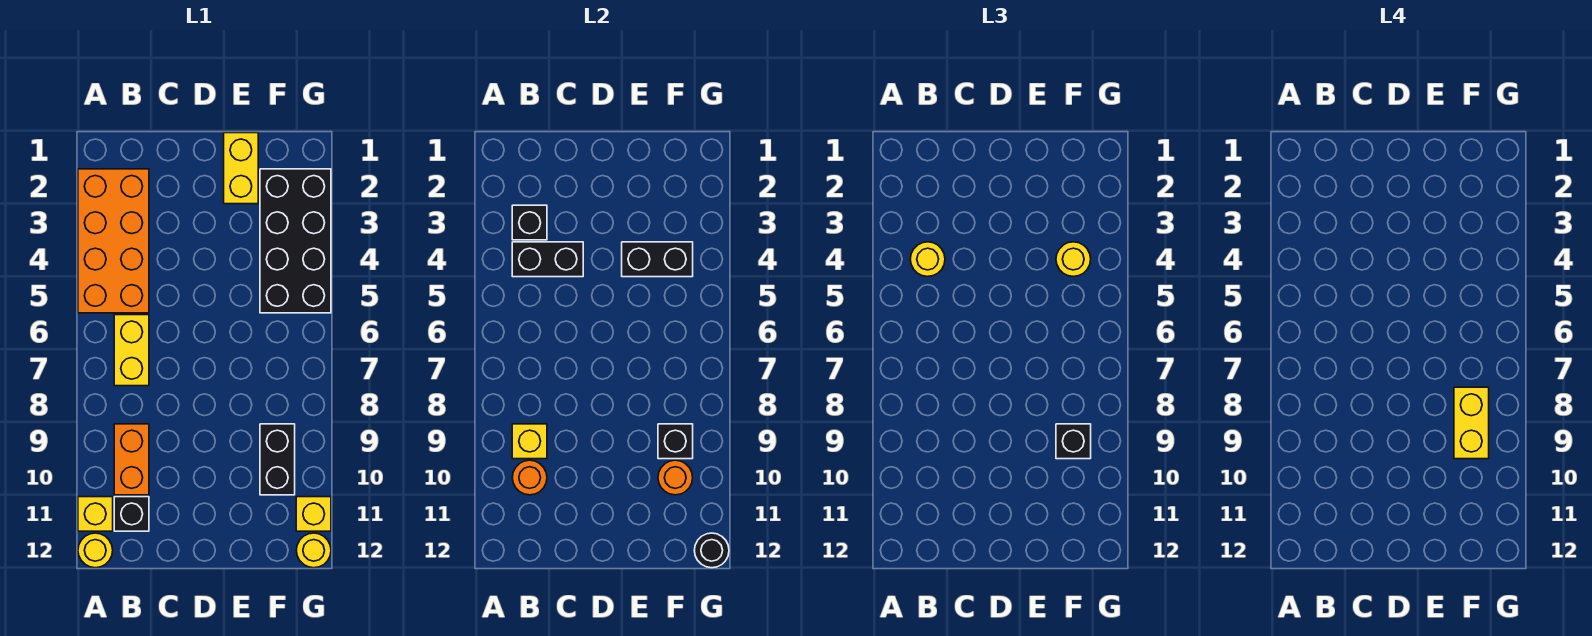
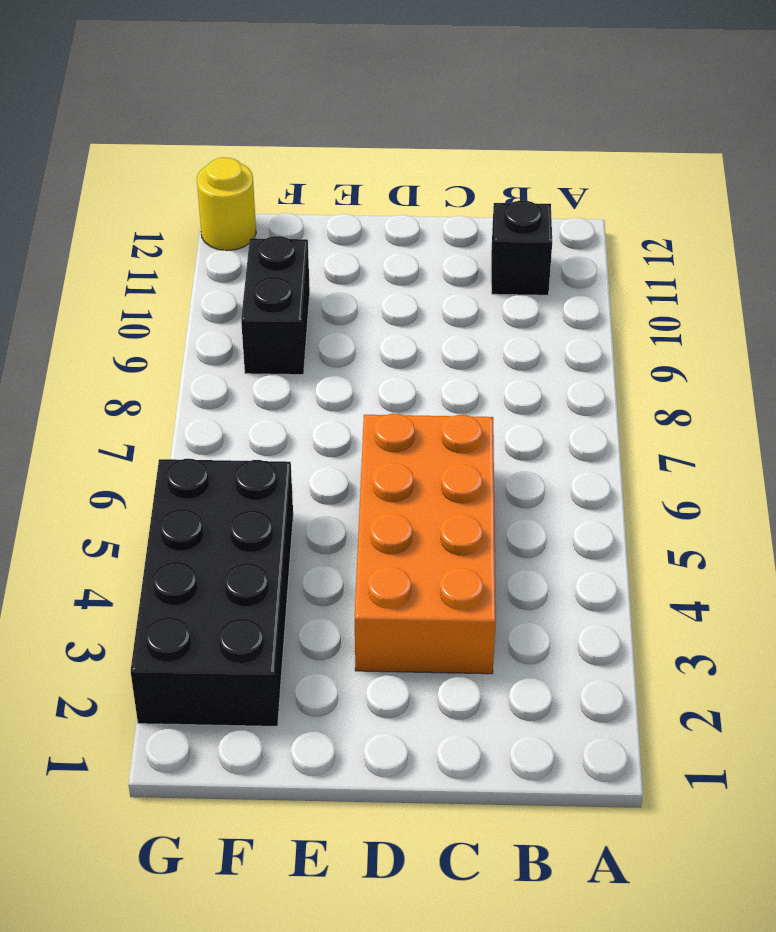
orange brick C3:D6 level 1 -> orange brick A2:B5 level 1
none -> yellow brick A11 level 1
none -> yellow round brick A12 level 1
none -> yellow brick B6:B7 level 1

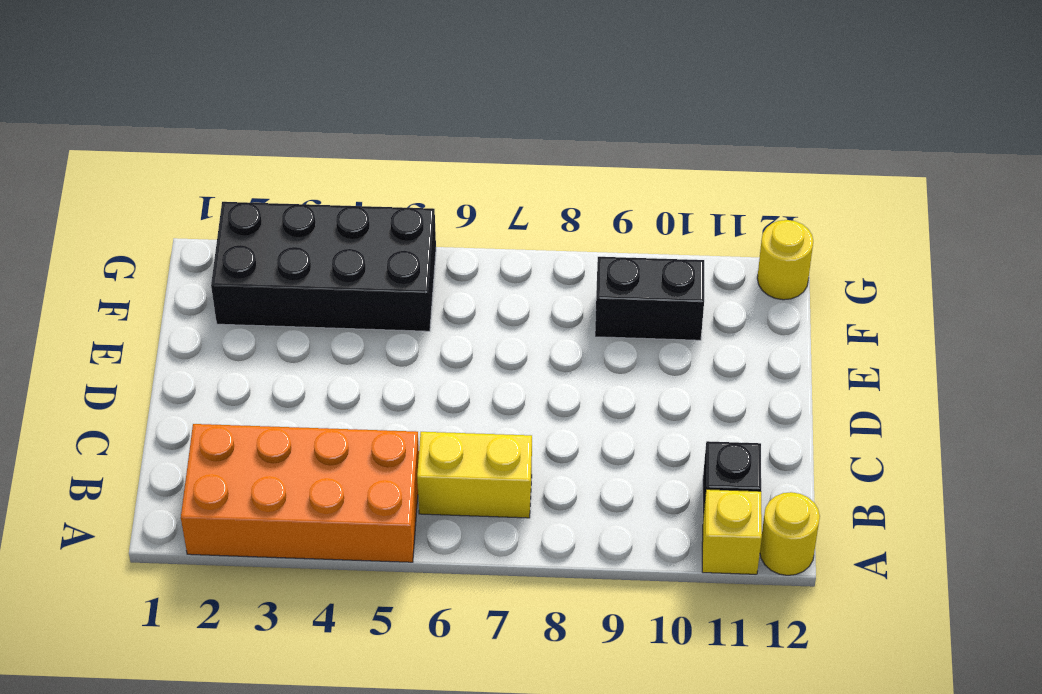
none -> orange brick B9:B10 level 1
none -> yellow brick E1:E2 level 1
none -> yellow brick G11 level 1

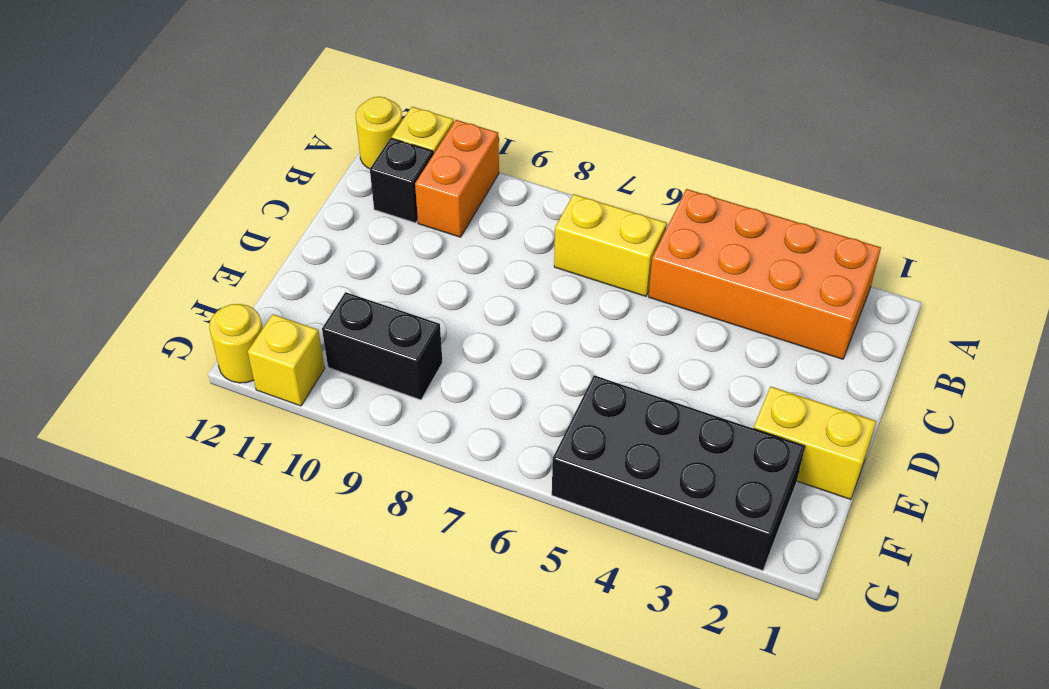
orange brick A10:B10 level 1 -> orange brick B9:B10 level 1
none -> black brick B3 level 2
none -> black brick B4:C4 level 2
none -> yellow brick B9 level 2

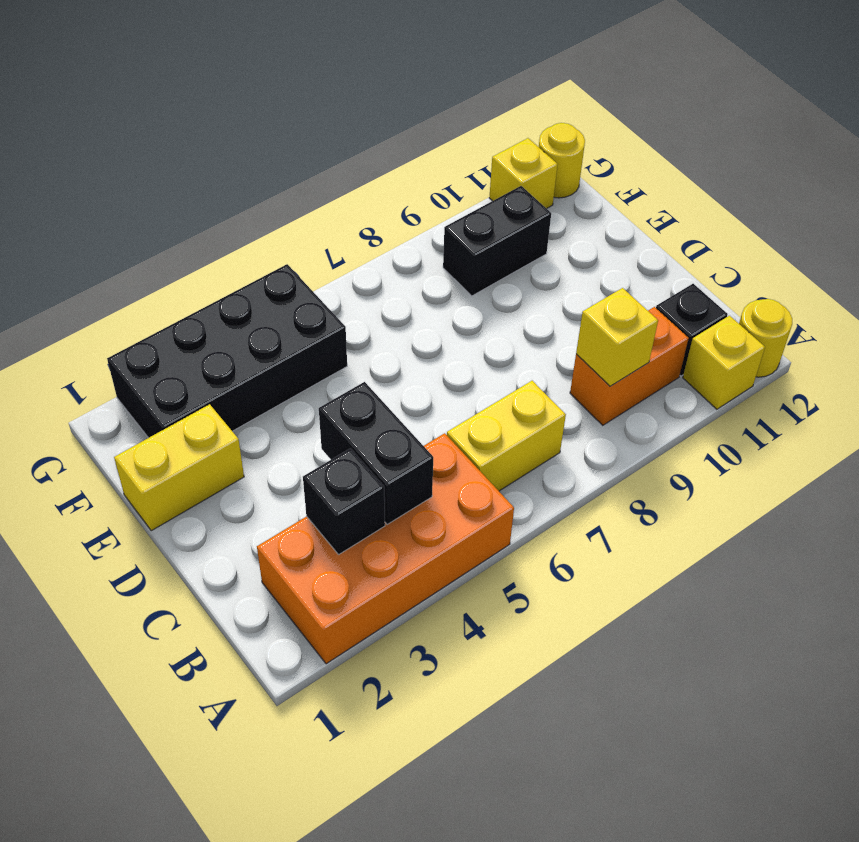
none -> orange round brick B10 level 2
none -> black brick E4:F4 level 2
none -> black brick F9 level 2

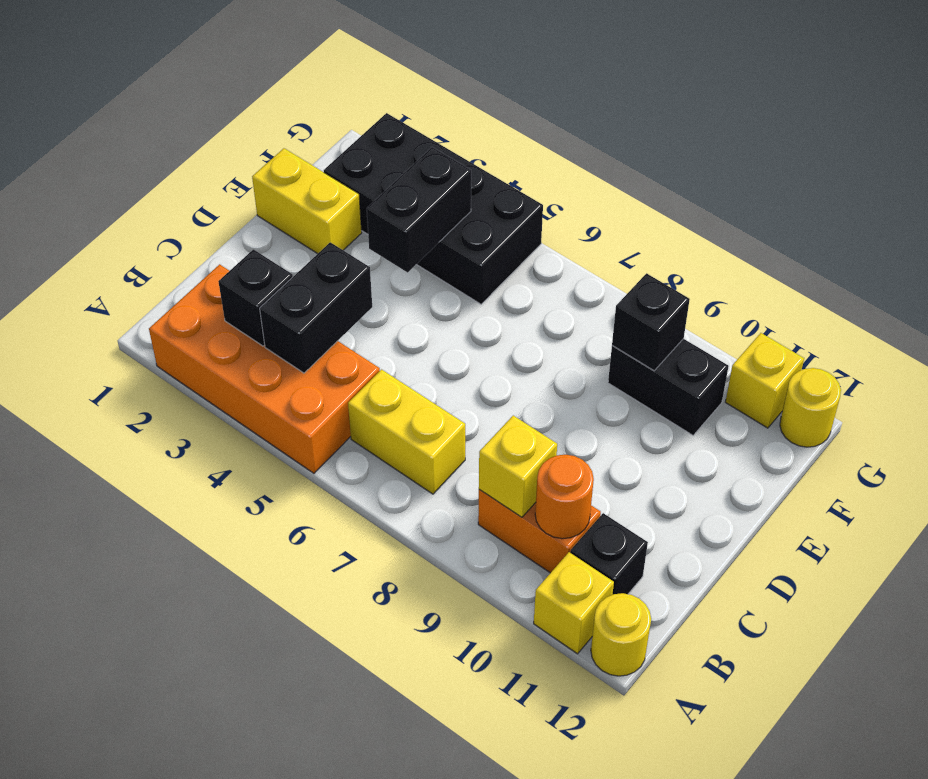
none -> orange round brick F10 level 2
none -> black round brick G12 level 2
none -> yellow round brick B4 level 3

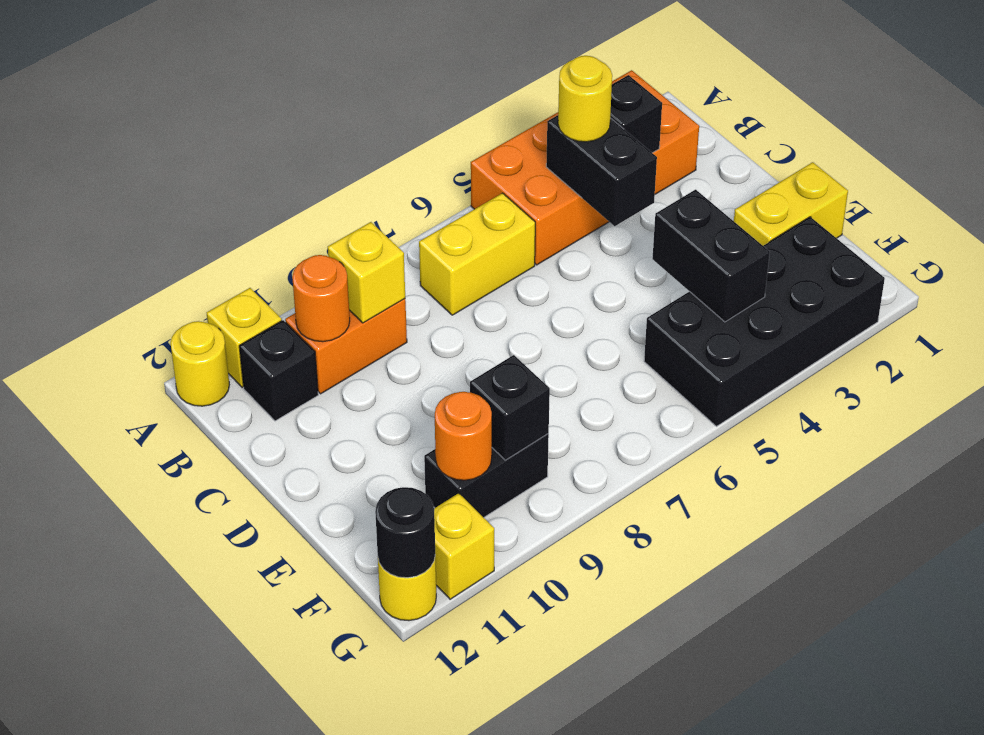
none -> yellow round brick F4 level 3
none -> black brick F9 level 3
none -> yellow brick F8:F9 level 4

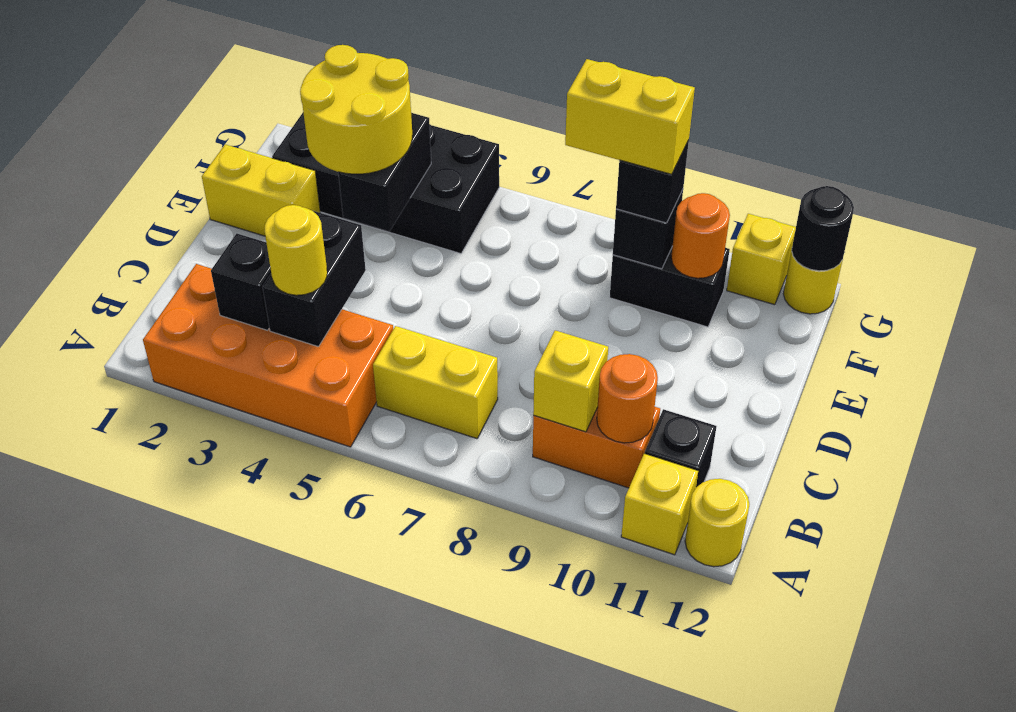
yellow round brick E3:F4 level 3 -> yellow round brick F4 level 3

